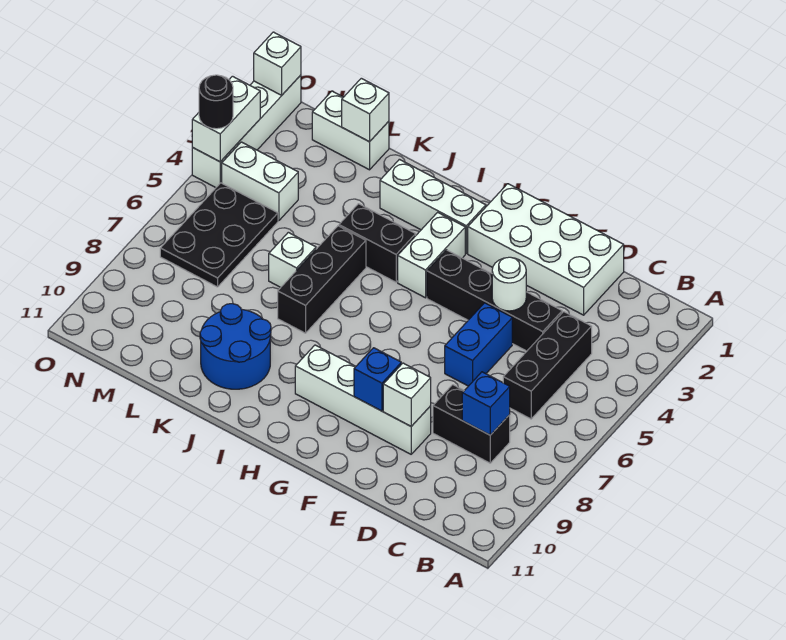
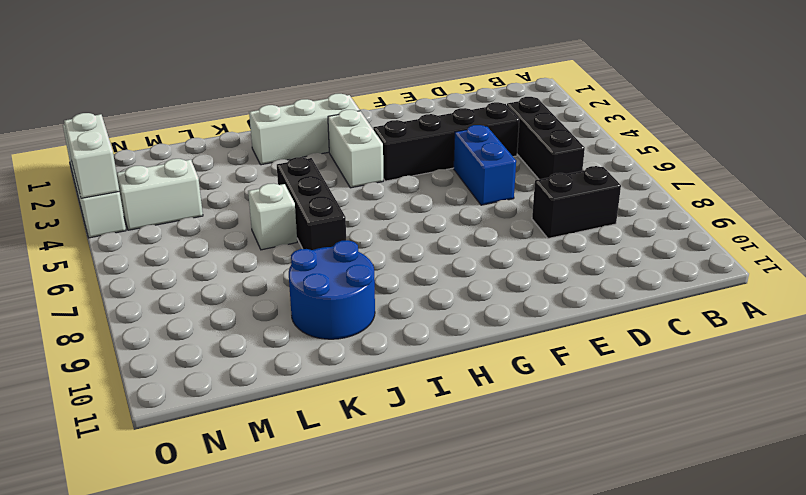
none -> white brick D1:G2 level 1
none -> white brick E9:H9 level 1
none -> black brick I4:J4 level 1

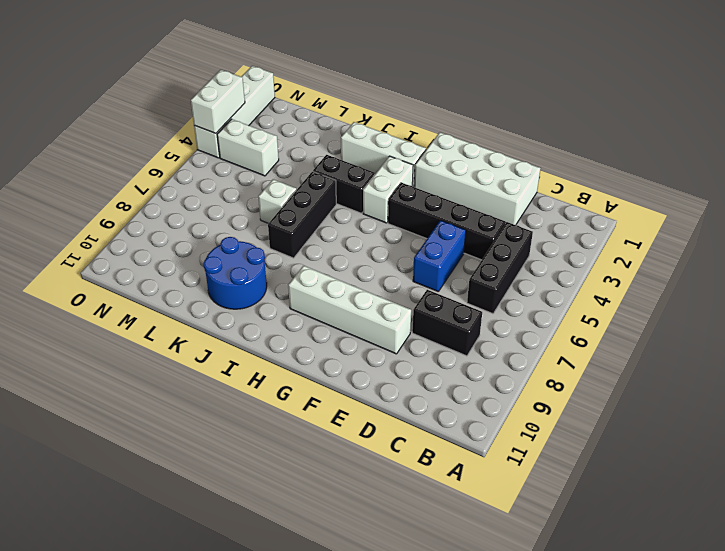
none -> white brick L1:M1 level 1
none -> black plate M5:N7 level 1
none -> blue brick C8 level 2

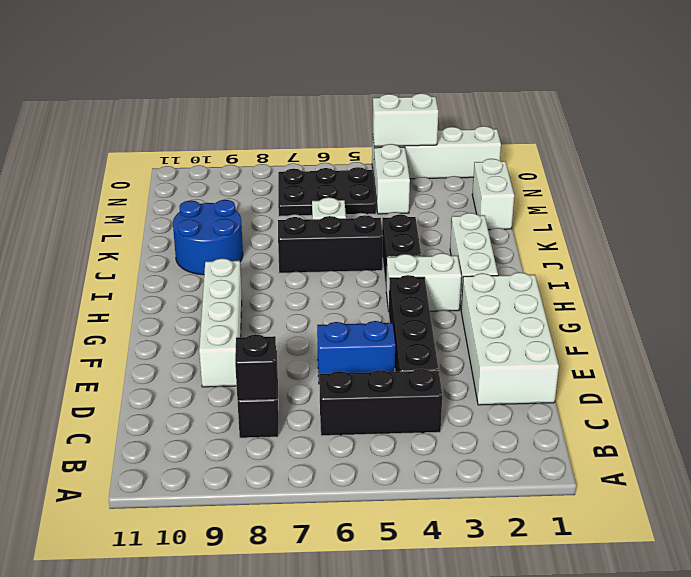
black brick C8 level 2 -> blue brick C8 level 2
none -> white round brick E4 level 2
none -> white brick E9 level 2
none -> blue brick F9 level 2

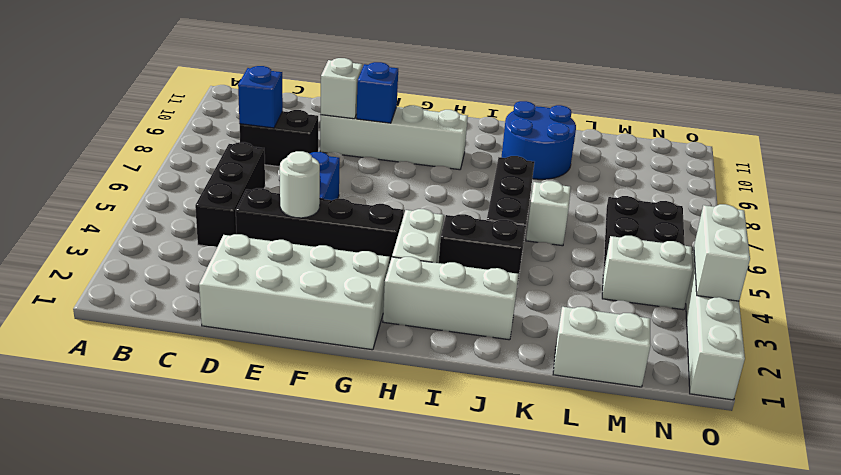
none -> white brick L1 level 2
none -> white brick O1 level 2
none -> black round brick O4 level 3

